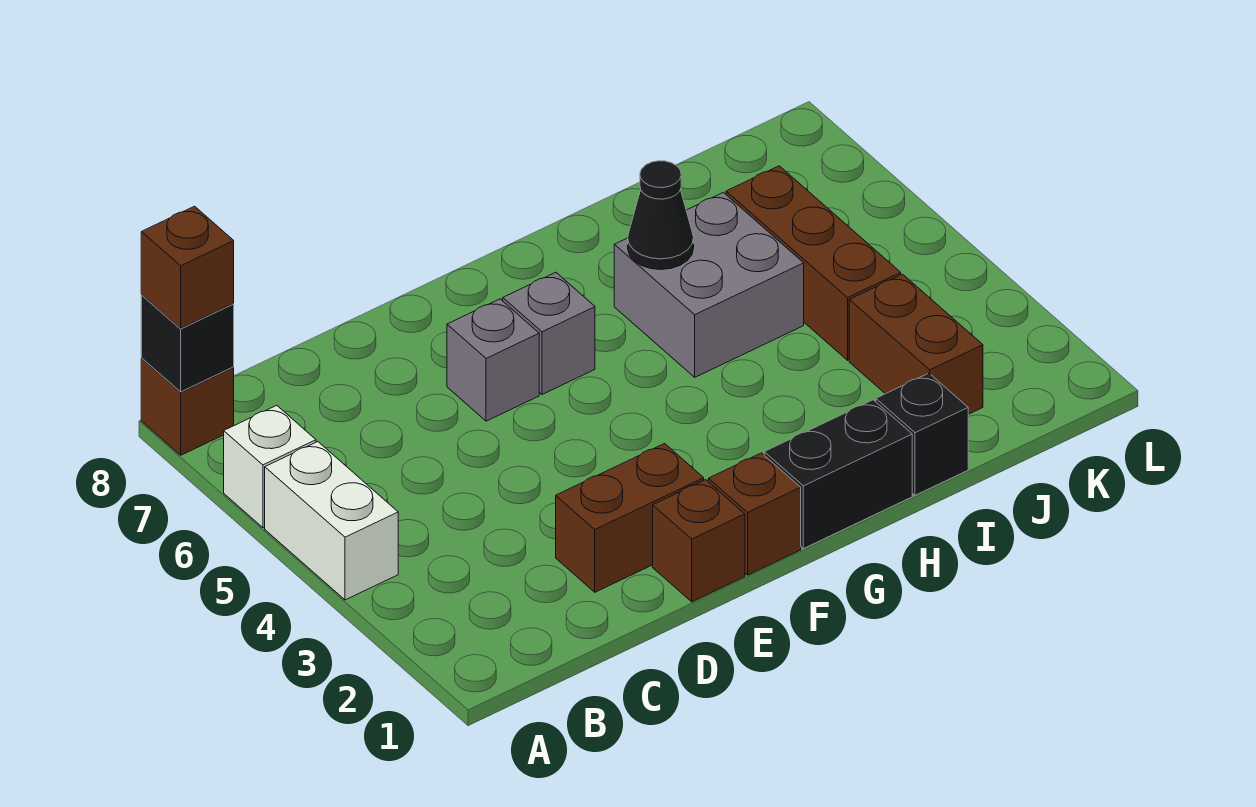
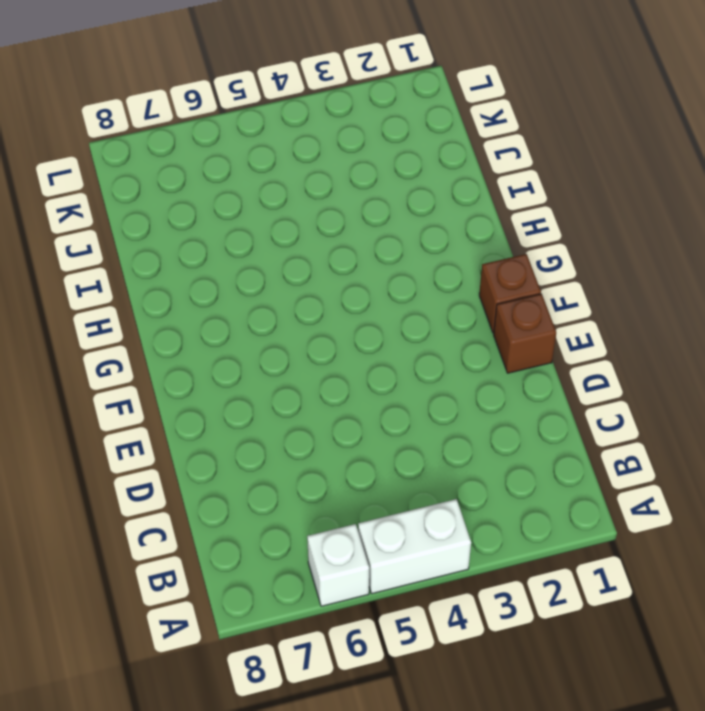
none -> brown brick A8 level 1
none -> brown brick D2:E2 level 1
none -> grey brick E6 level 1

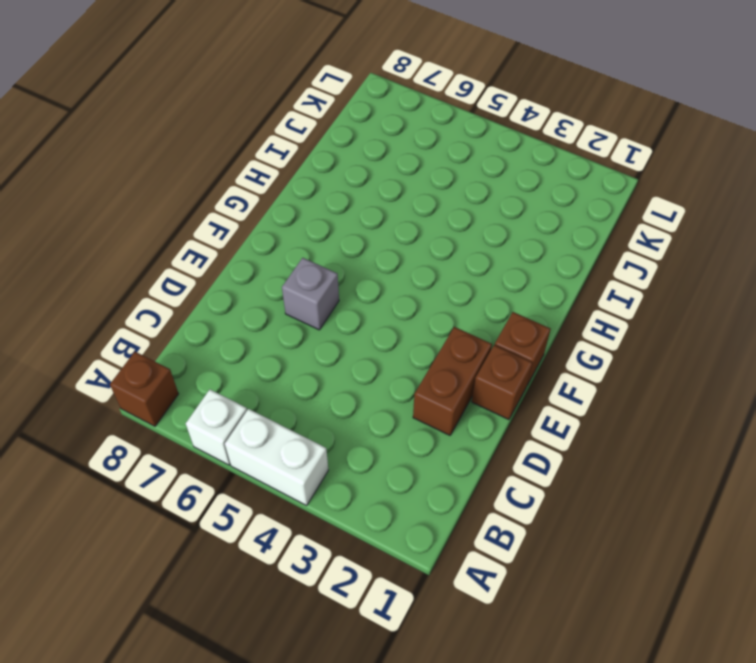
none -> grey brick F6 level 1
none -> black brick G1:H1 level 1
none -> grey brick H5:I6 level 1

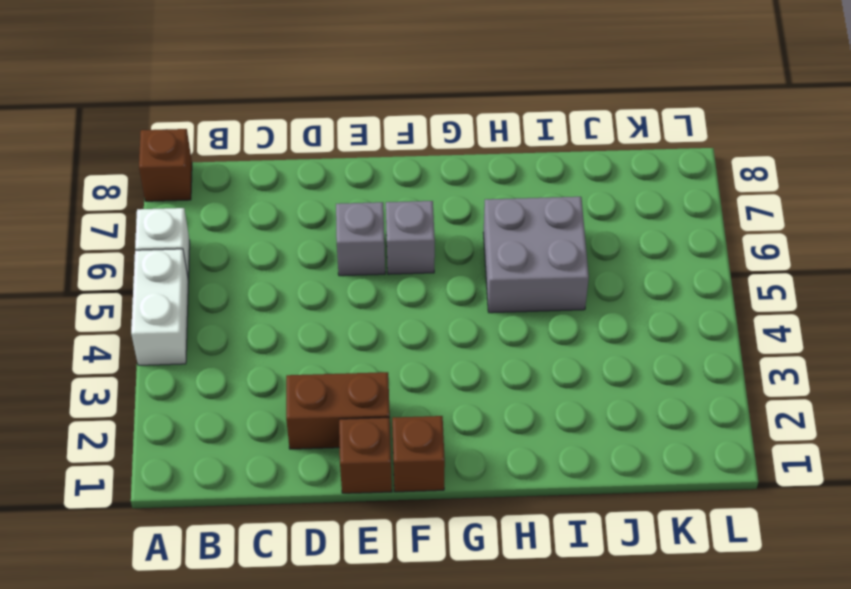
none -> black brick G1:H1 level 1
none -> black brick I1 level 1
none -> brown brick J2:J3 level 1

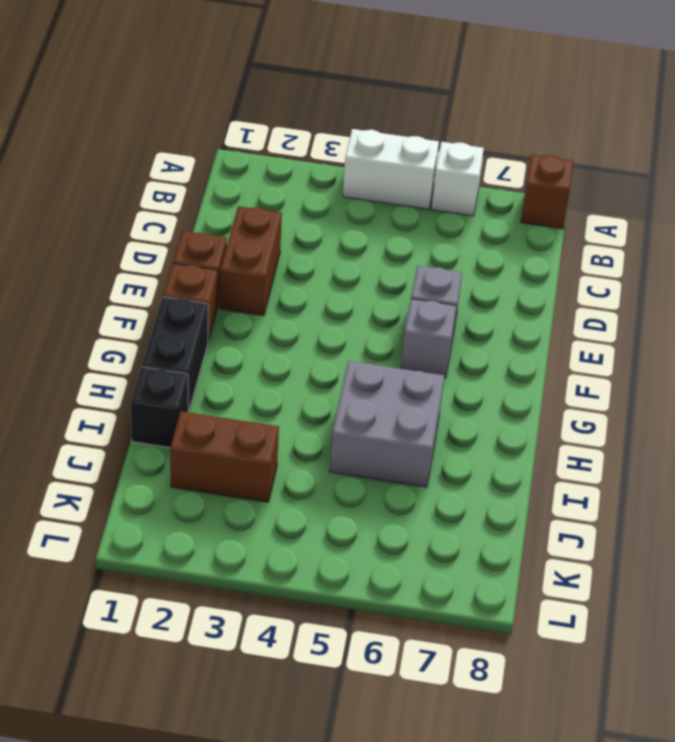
none -> brown brick J4:J6 level 1
none -> black brick A8 level 2
none -> black cone H6 level 2

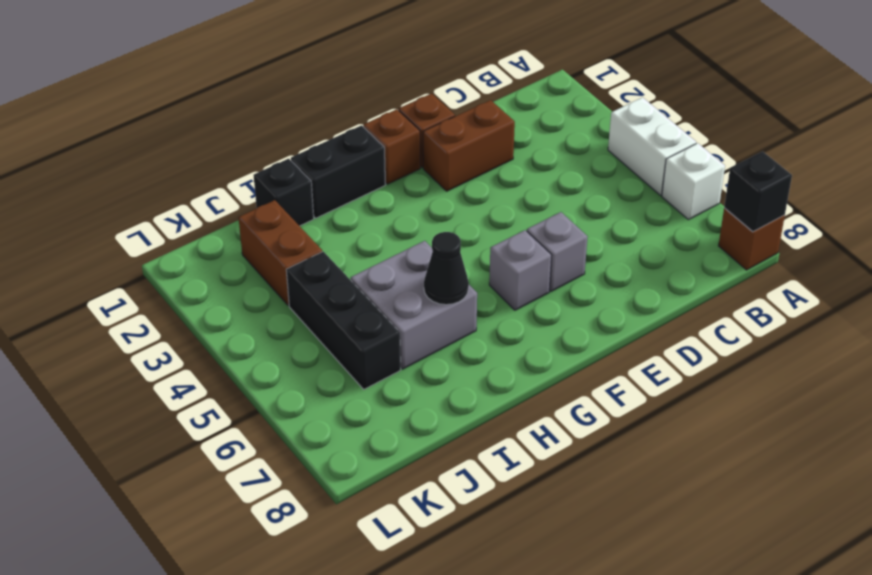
black brick J4:J6 level 1 -> brown brick J4:J6 level 1
none -> brown brick A8 level 3

